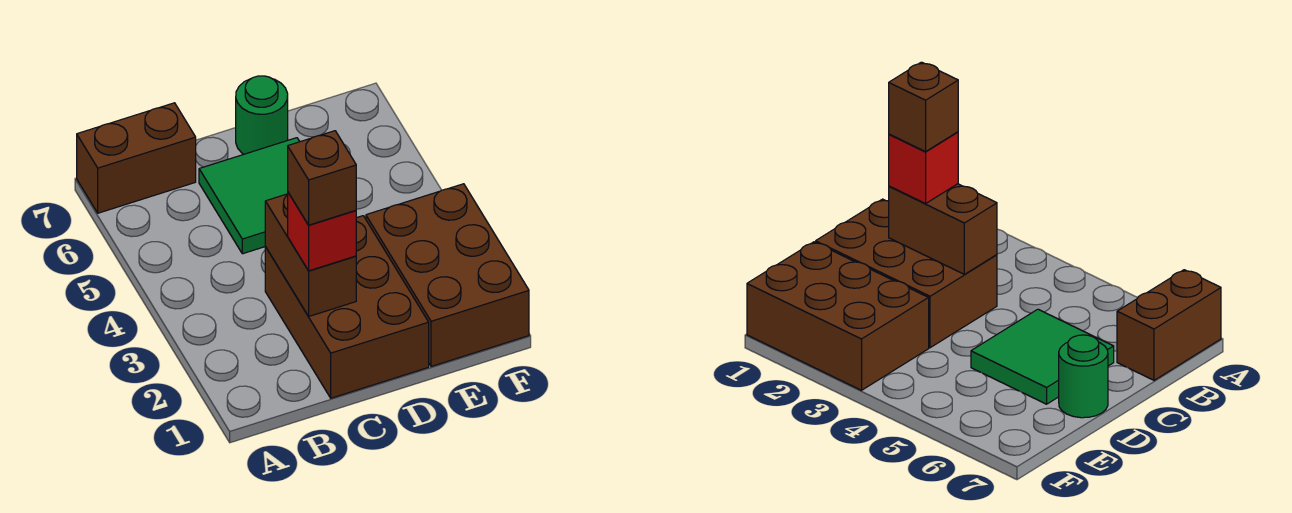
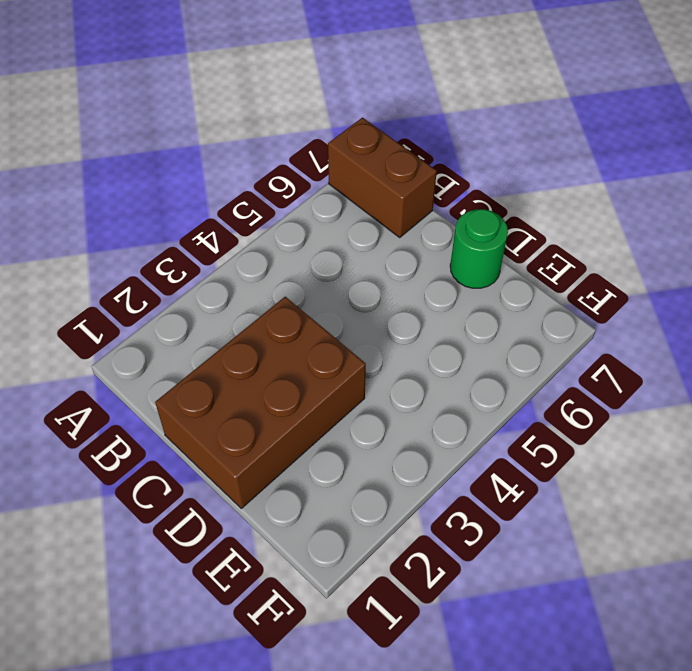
none -> green tile C5:D6 level 1
none -> brown brick E1:F3 level 1

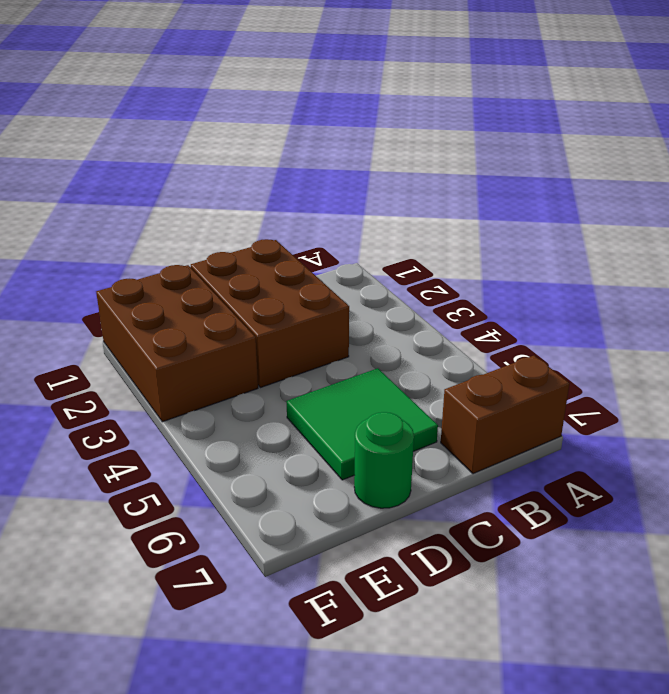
none -> brown brick C2:C3 level 2
none -> red brick C2 level 3

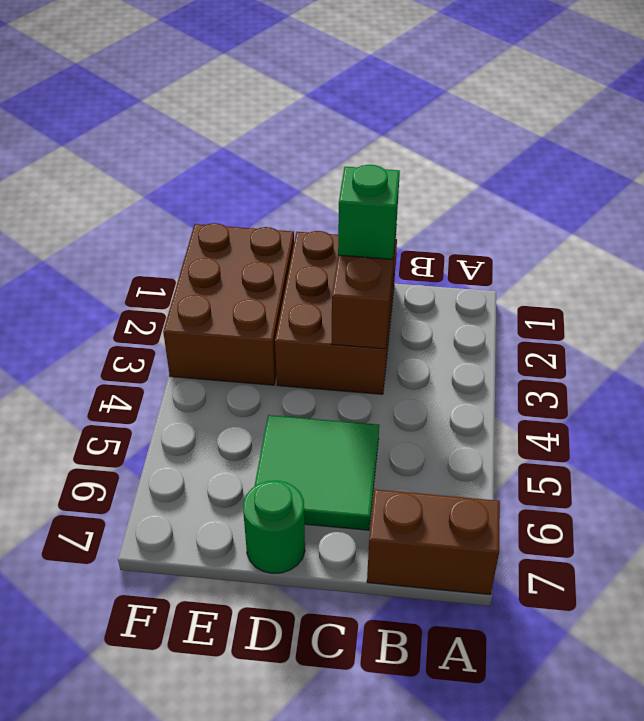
green brick C2 level 3 -> red brick C2 level 3
none -> brown brick C2 level 4

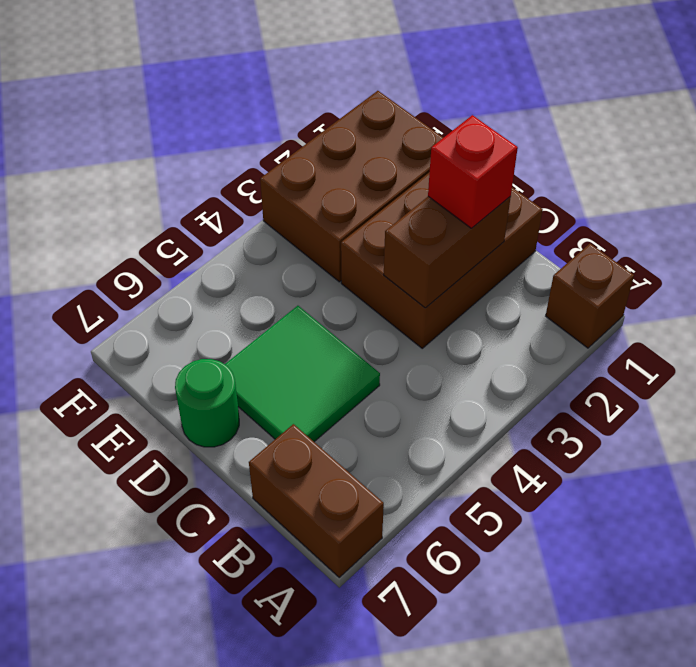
brown brick A1 level 1 -> brown brick C2 level 4

